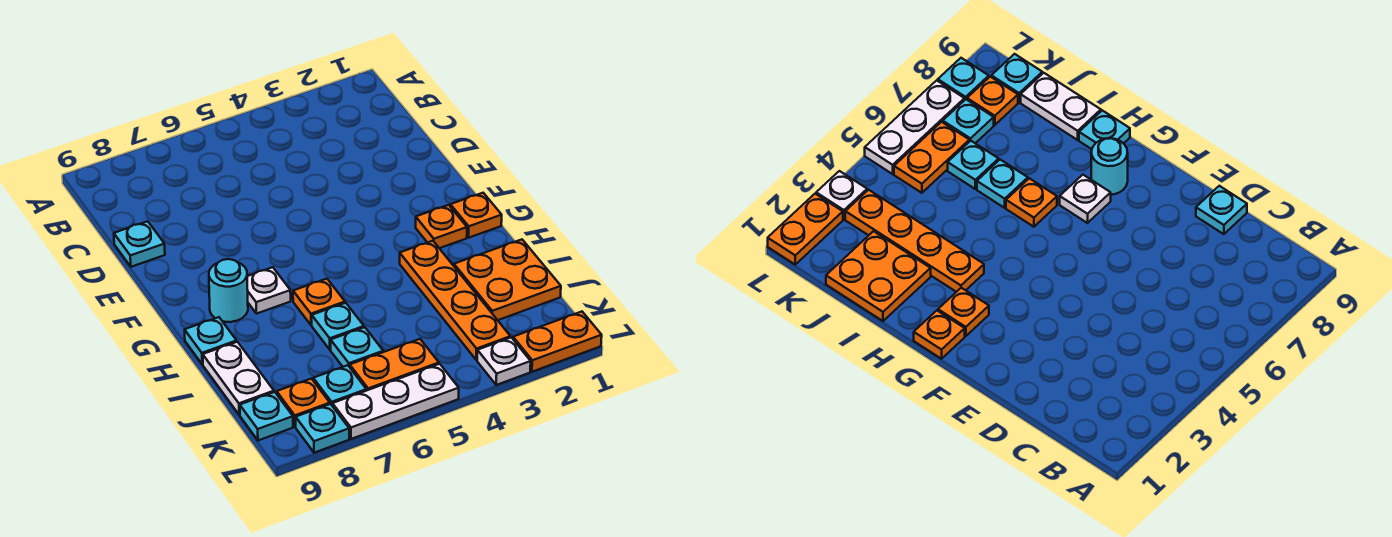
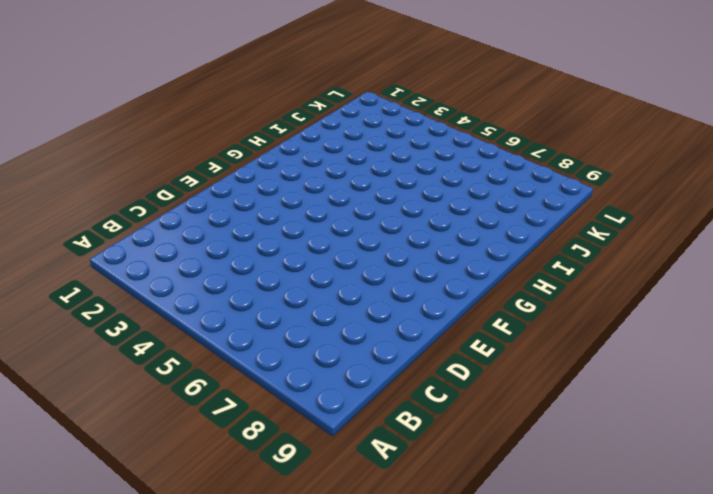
none -> cyan plate D9 level 1
none -> orange plate G1 level 1
none -> orange plate G2 level 1

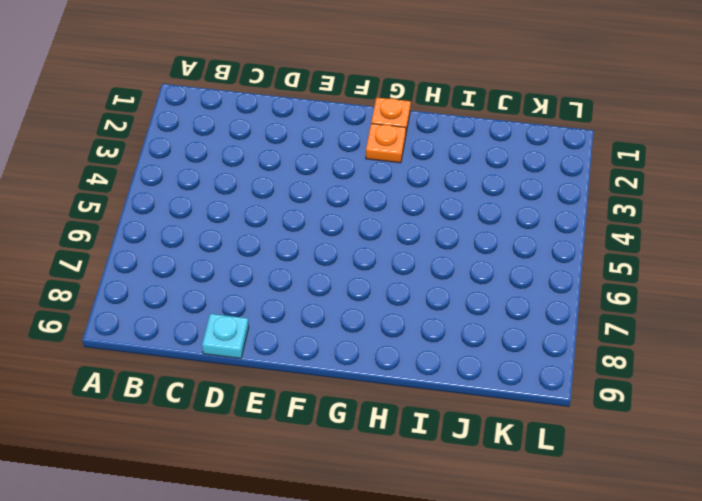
none -> white plate G7 level 1
none -> cyan round brick G8 level 1
none -> orange plate H3:K3 level 1

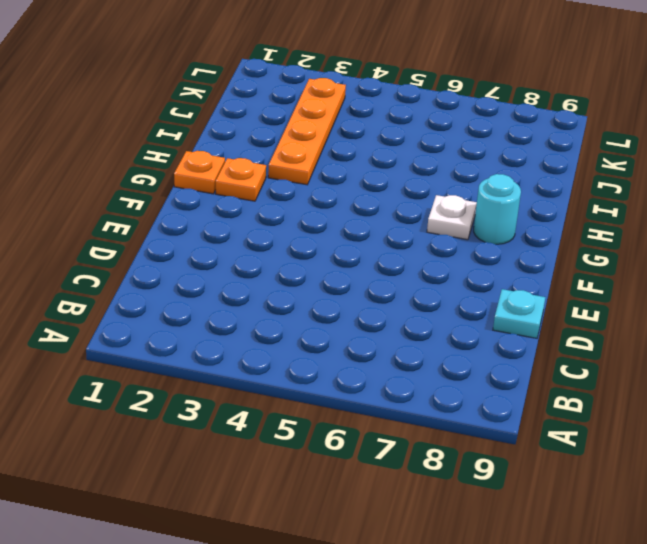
none -> orange plate H6 level 1
none -> cyan plate H9 level 1
none -> orange plate I1:J2 level 1

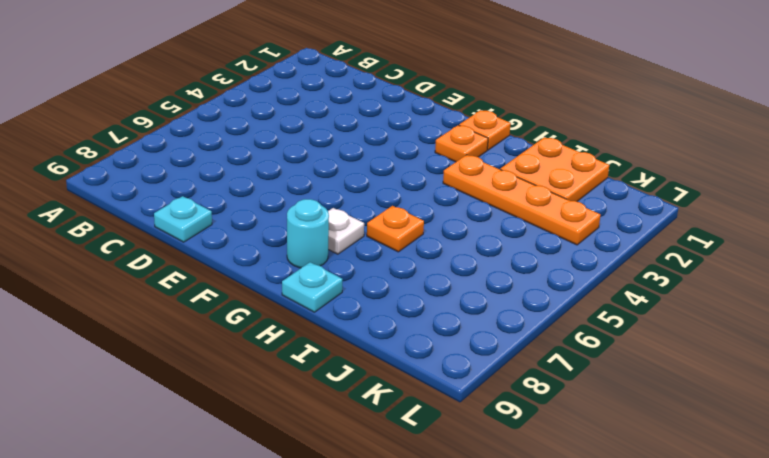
none -> cyan plate I6 level 1
none -> white plate I9:J9 level 1
none -> cyan plate J6 level 1

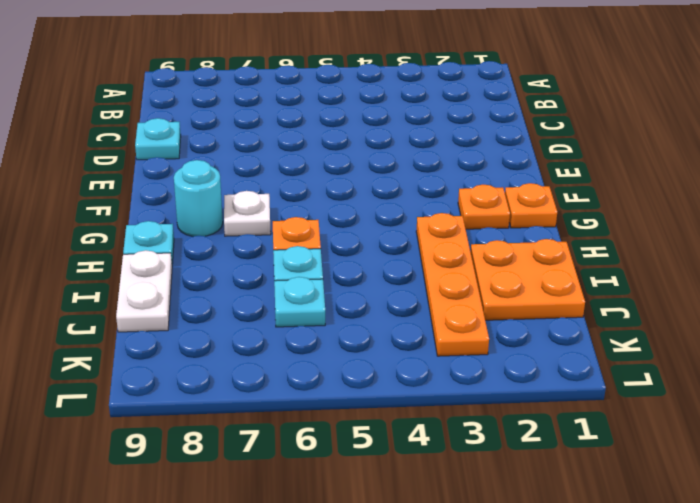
none -> orange plate K5:K6 level 1
none -> cyan plate K7 level 1
none -> orange plate K8 level 1

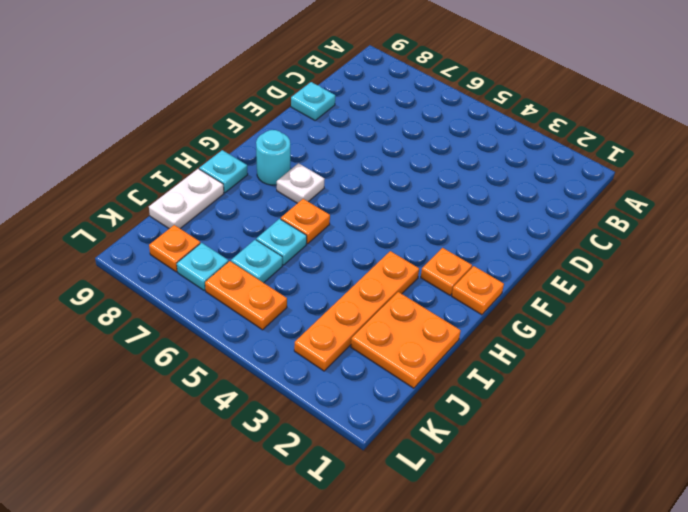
none -> cyan plate K9 level 1
none -> orange plate L1:L2 level 1
none -> white plate L3 level 1

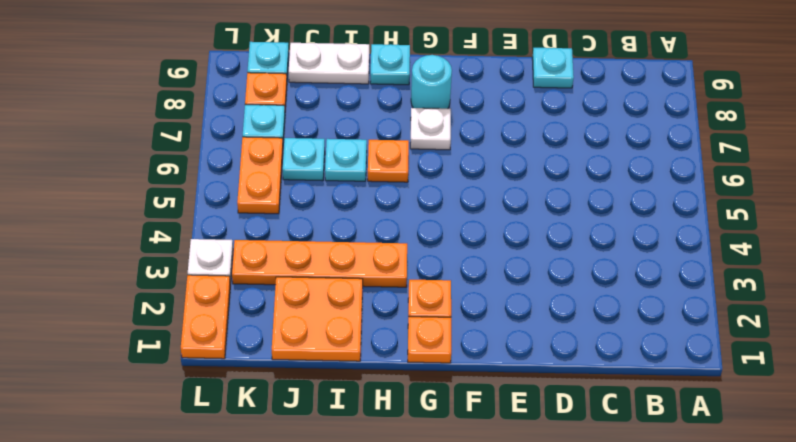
none -> white plate L5:L7 level 1
none -> cyan plate L8 level 1

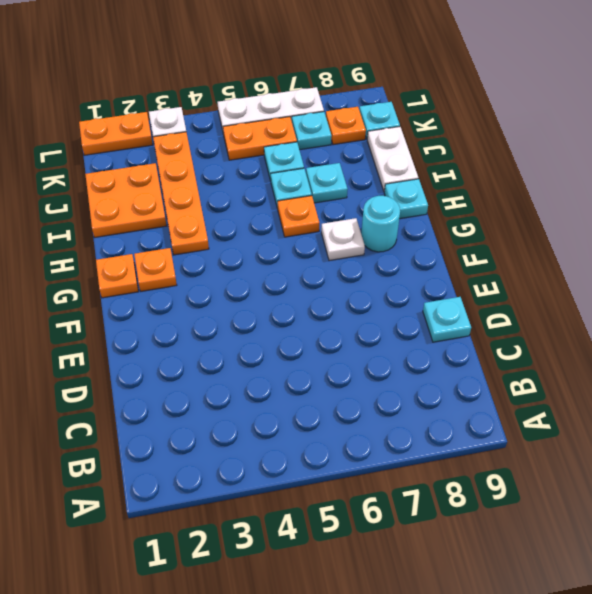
cyan plate I7 level 1 -> cyan plate L8 level 1

